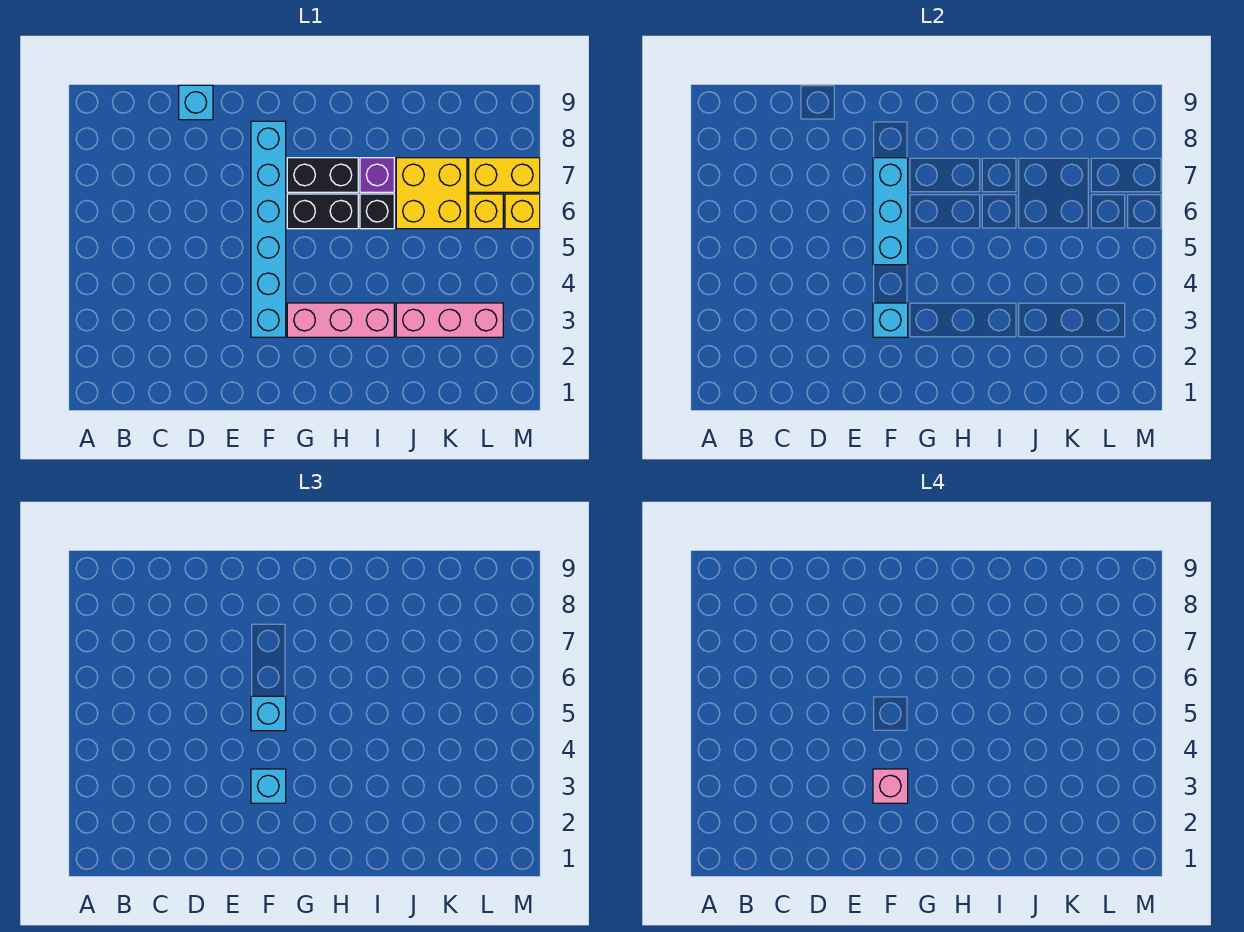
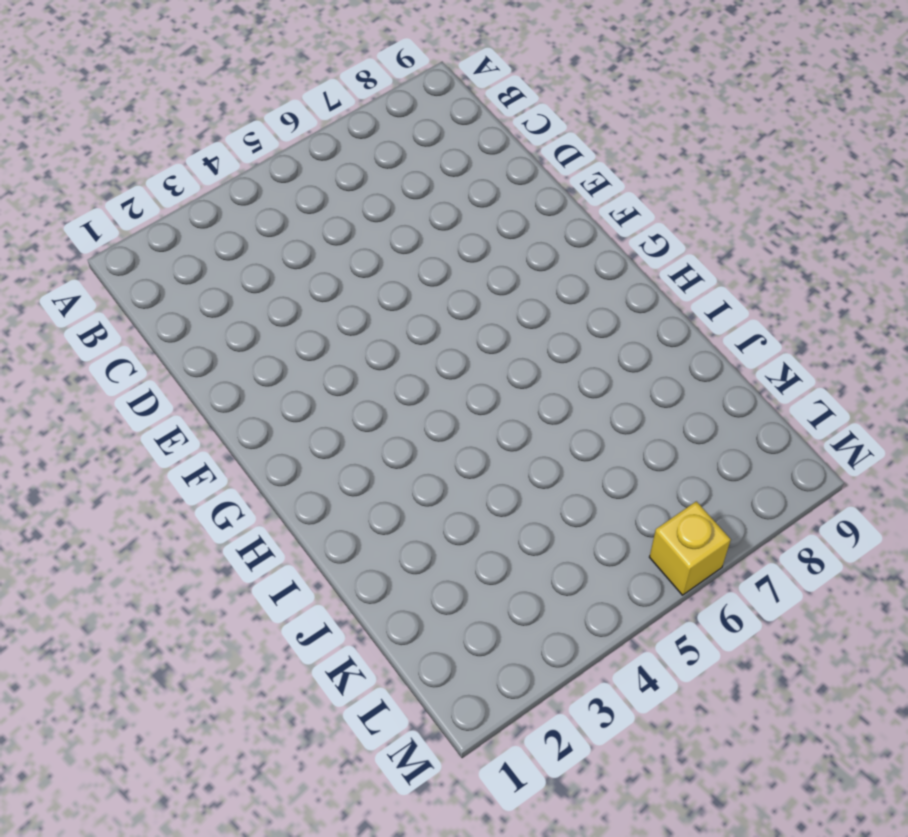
none -> cyan brick D9 level 1
none -> cyan brick F3:F8 level 1
none -> pink brick G3:I3 level 1

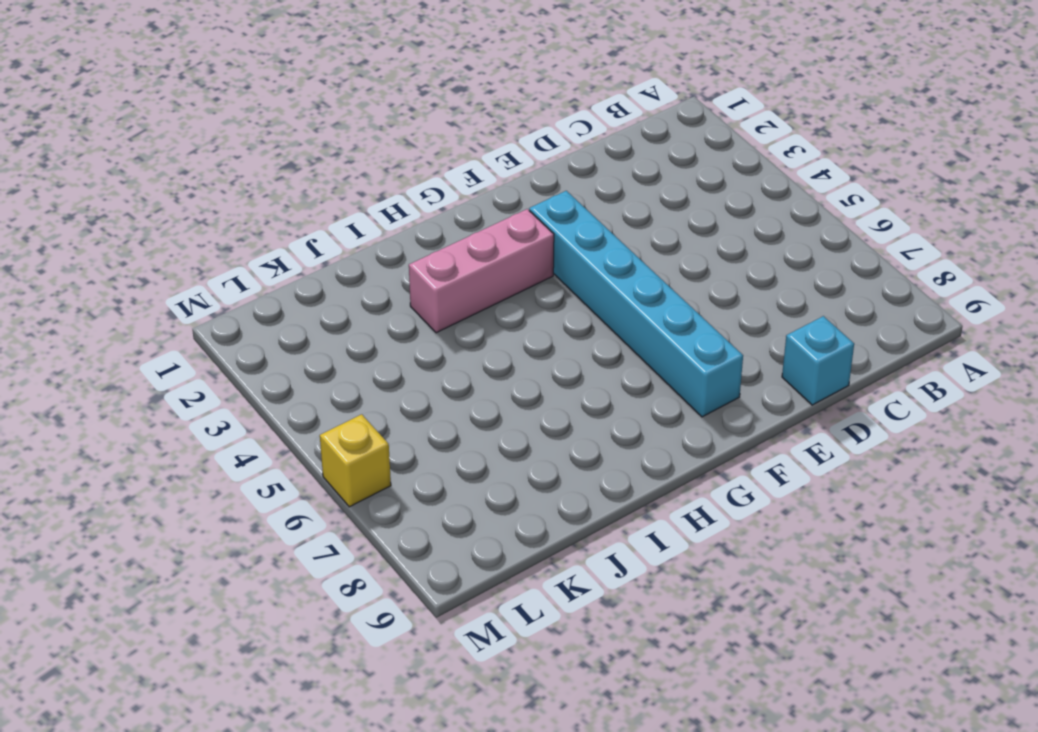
none -> black brick G6:H6 level 1
none -> black brick G7:H7 level 1
none -> black brick I6 level 1

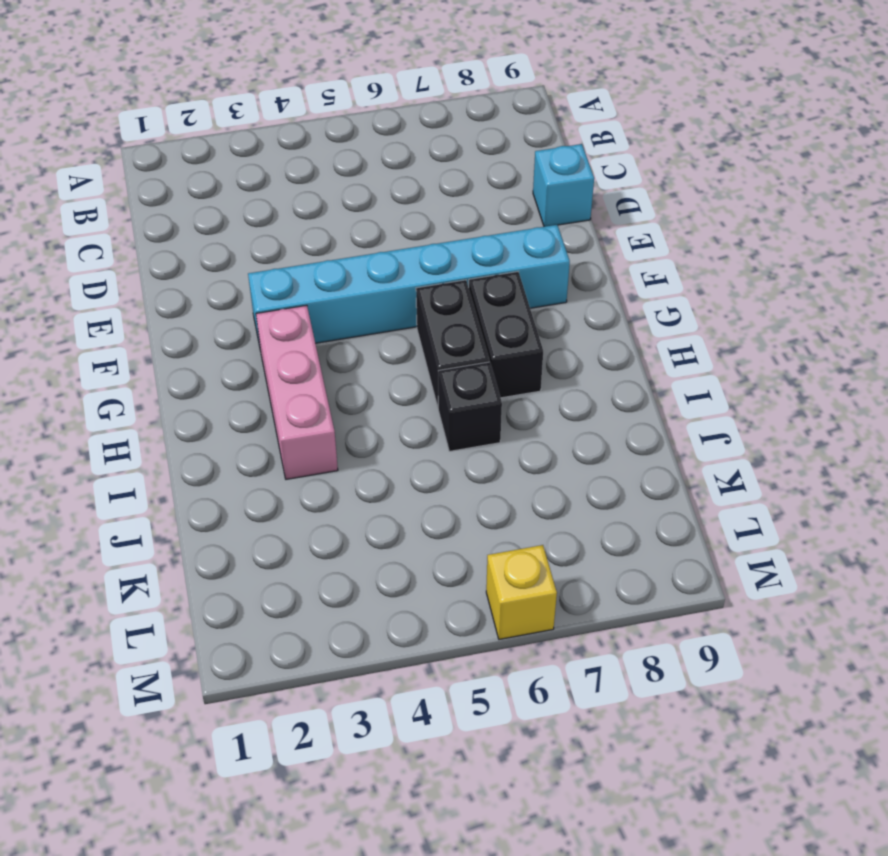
none -> purple brick I7 level 1
none -> pink brick J3:L3 level 1
none -> yellow brick J6:K7 level 1

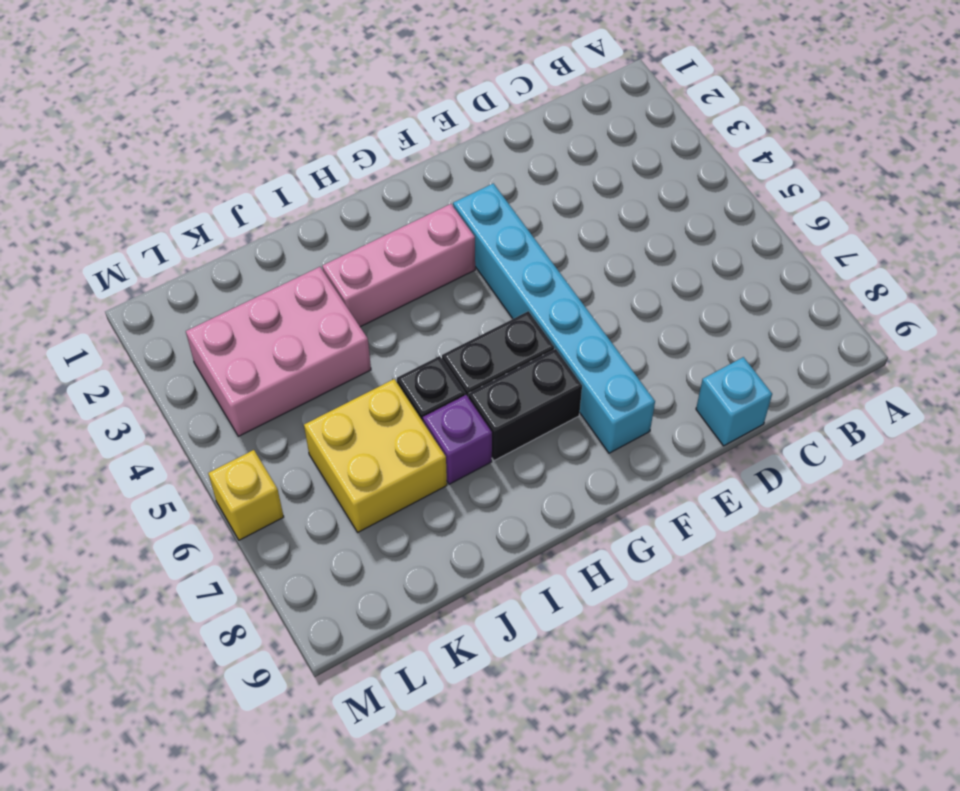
pink brick J3:L4 level 1 -> pink brick J3:L3 level 1
none -> yellow brick L6 level 1
none -> yellow brick L7:M7 level 1
none -> cyan brick F3 level 2

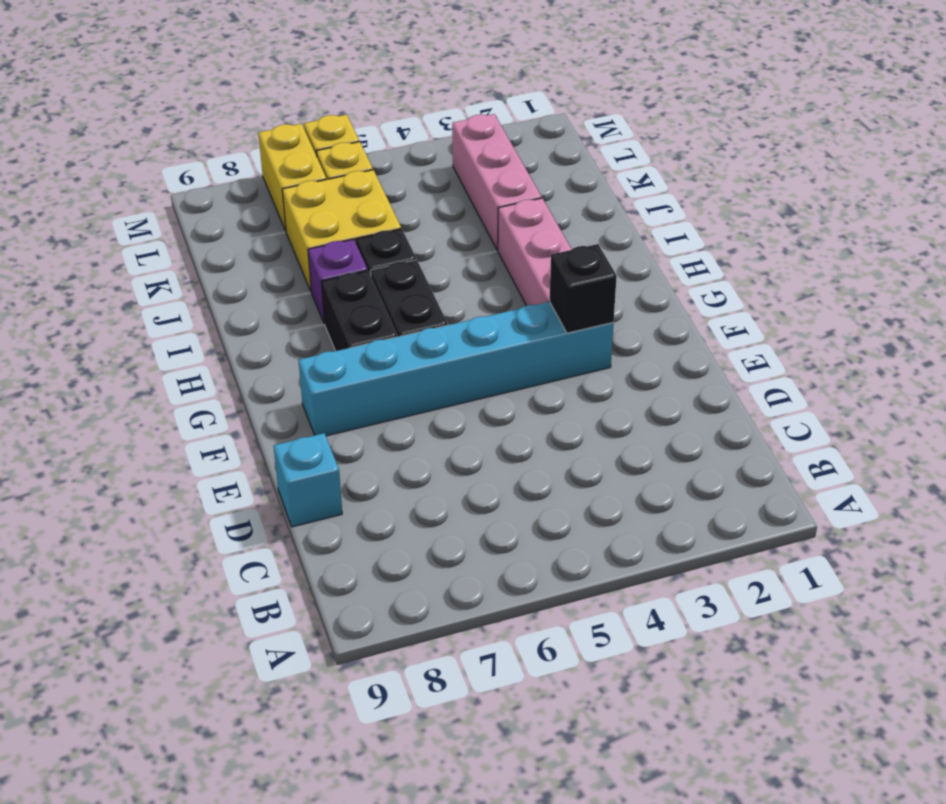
black brick F3 level 2 -> cyan brick F3 level 2
none -> cyan brick F5:F7 level 2
none -> cyan brick F3 level 3
none -> cyan brick F5 level 3

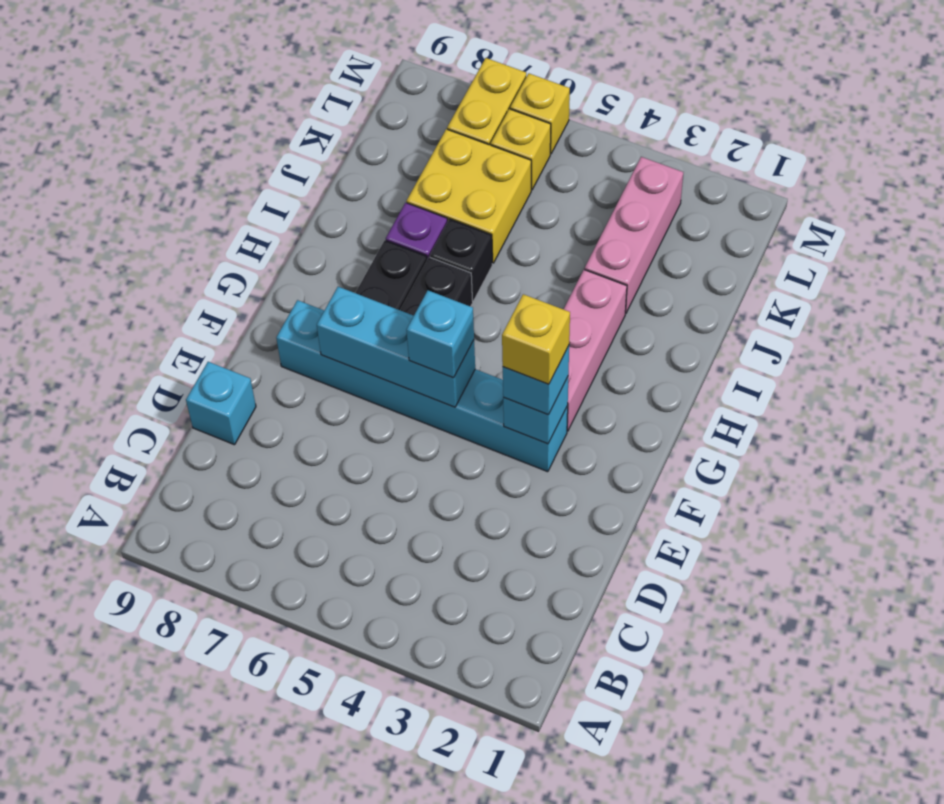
yellow brick F3 level 4 -> pink brick F3 level 4

